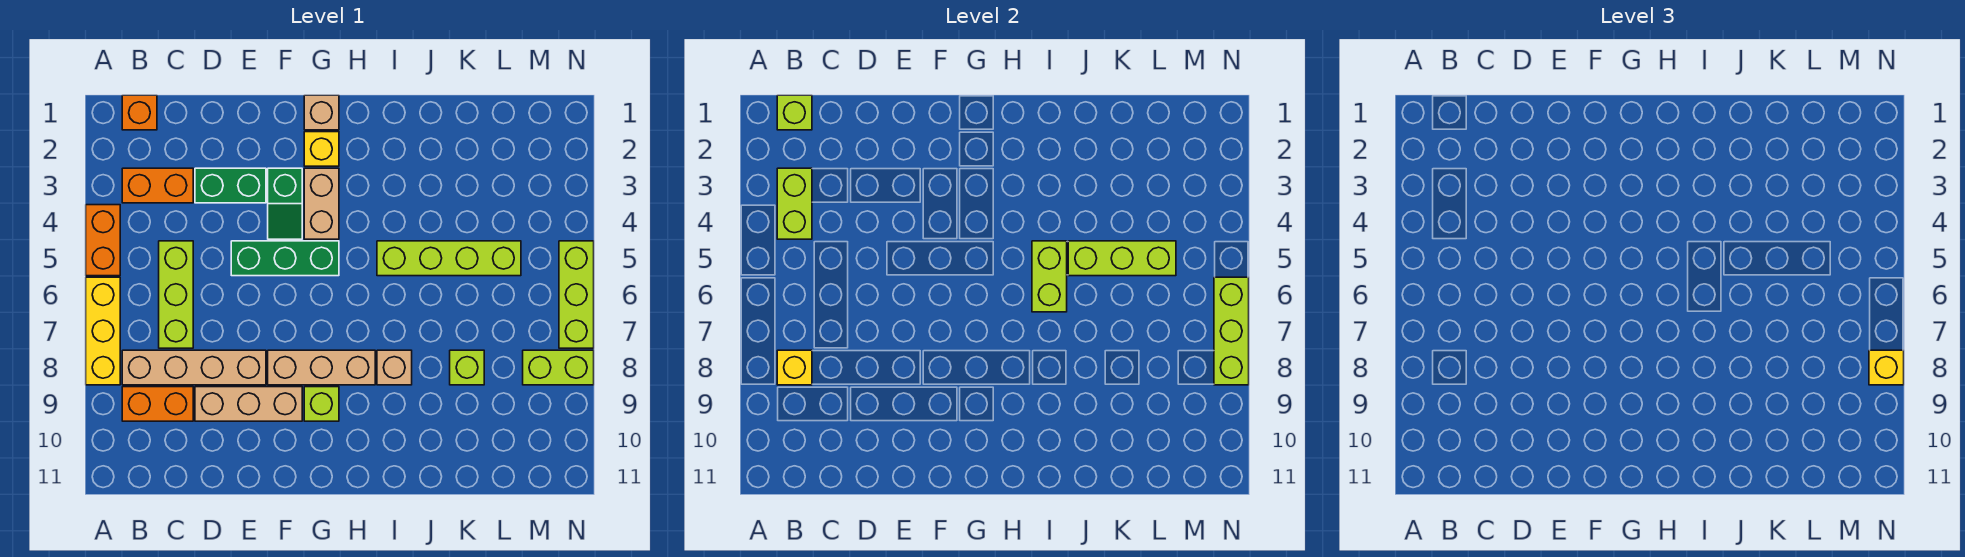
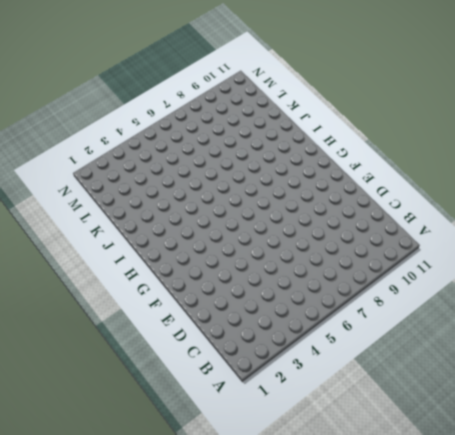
none -> orange brick A4:A5 level 1
none -> yellow brick A6:A8 level 1
none -> orange brick B1 level 1

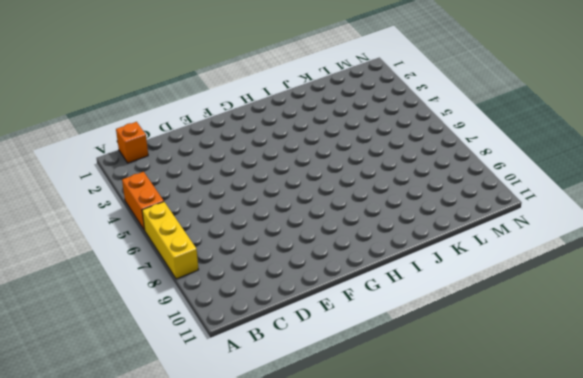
none -> orange brick B3:C3 level 1
none -> tan brick B8:E8 level 1
none -> orange brick B9:C9 level 1

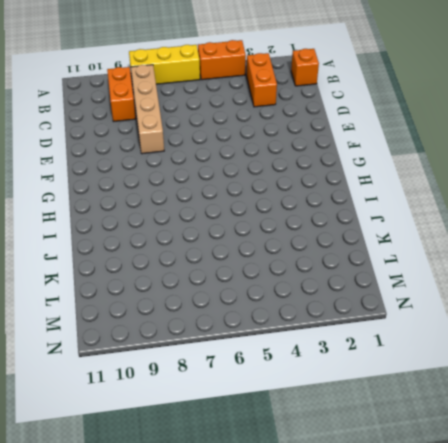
none -> lime brick C5:C7 level 1
none -> green brick D3:E3 level 1
none -> tan brick D9:F9 level 1

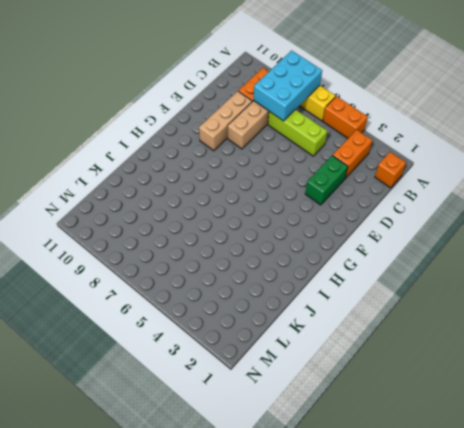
cyan brick A7:C8 level 2 -> yellow brick B8 level 2
none -> green brick E5:G5 level 1
none -> green slope F3:F4 level 1 top 3
none -> tan brick F8:H8 level 1

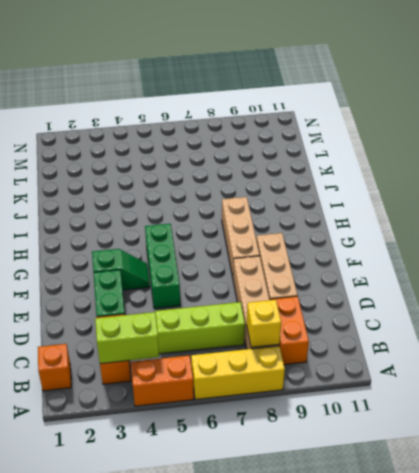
none -> tan brick G1 level 1
none -> yellow brick G2 level 1
none -> tan brick G3:G4 level 1

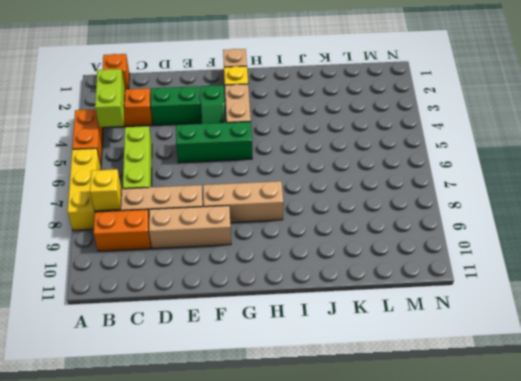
none -> lime brick G9 level 1
none -> lime brick I5:L5 level 1
none -> tan brick I8 level 1

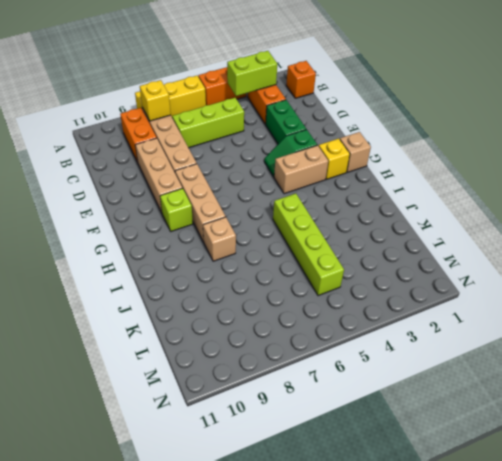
none -> green brick E5:G5 level 1
none -> lime brick K8 level 1
none -> lime brick M8:N8 level 1

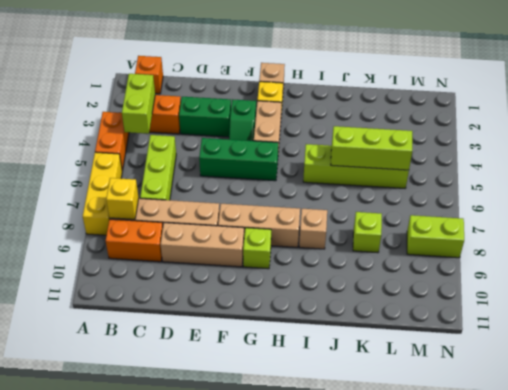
none -> lime brick N5:N7 level 1
none -> lime brick B1 level 2
none -> lime brick I5:I6 level 2

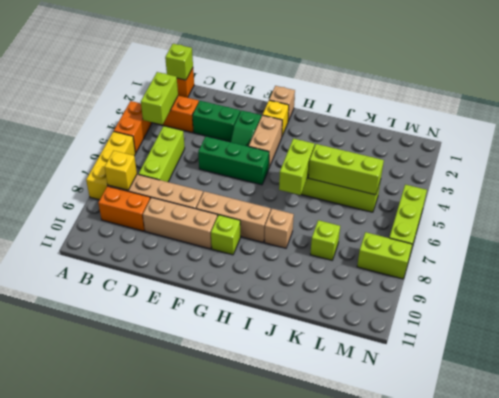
none -> lime brick N6:N8 level 2
none -> yellow brick N8 level 3

